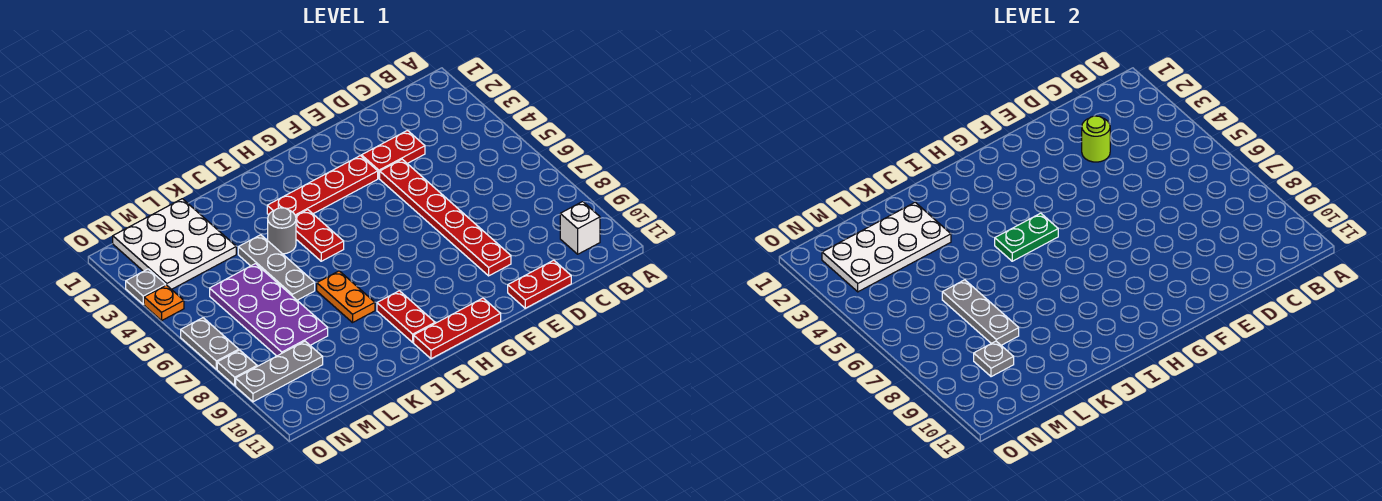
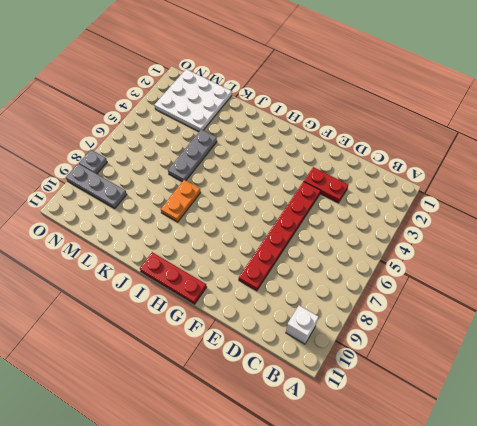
none -> red plate D11:E11 level 1
none -> red plate F3:I3 level 1
none -> red plate I4:I5 level 1

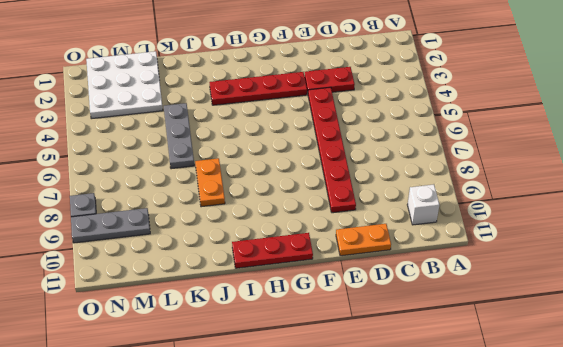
orange plate D11:E11 level 1 -> red plate D11:E11 level 1
none -> red plate I4:I5 level 1
none -> red plate I9:I10 level 1
none -> grey round brick J4 level 1

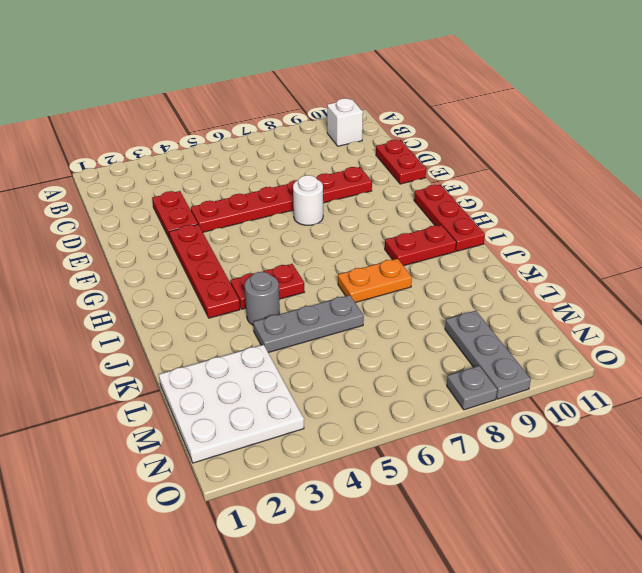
white round brick F7 level 1 -> none
none -> purple plate L5:M8 level 1
none -> grey plate O3 level 1
none -> orange plate O4 level 1

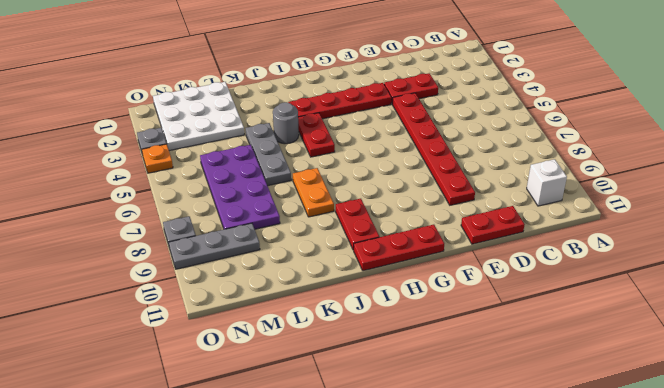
none -> grey plate O6:O7 level 1
none -> lime round brick D3 level 2
none -> green plate H5:I5 level 2

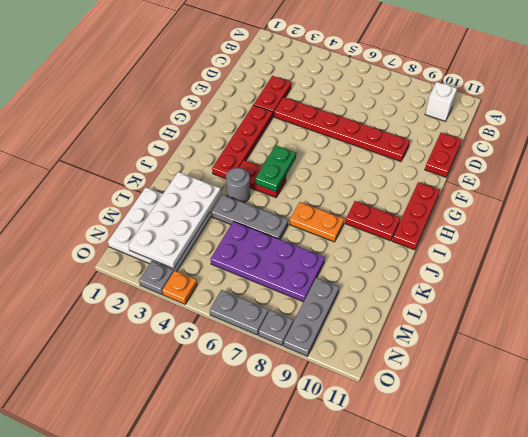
none -> lime round brick D3 level 2
none -> grey plate L6:L8 level 2
none -> grey plate M9 level 2

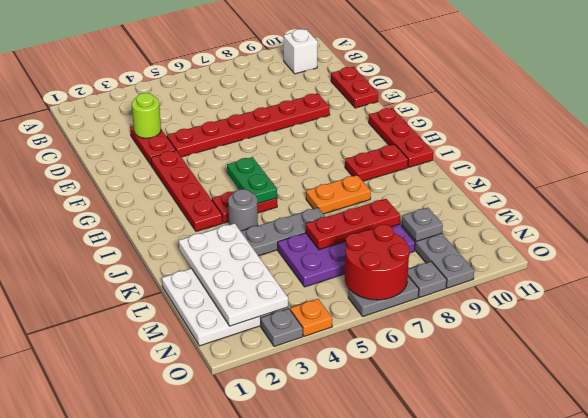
red plate L6:L8 level 2 -> grey plate L6:L8 level 2
red round brick N6:O7 level 2 -> none

